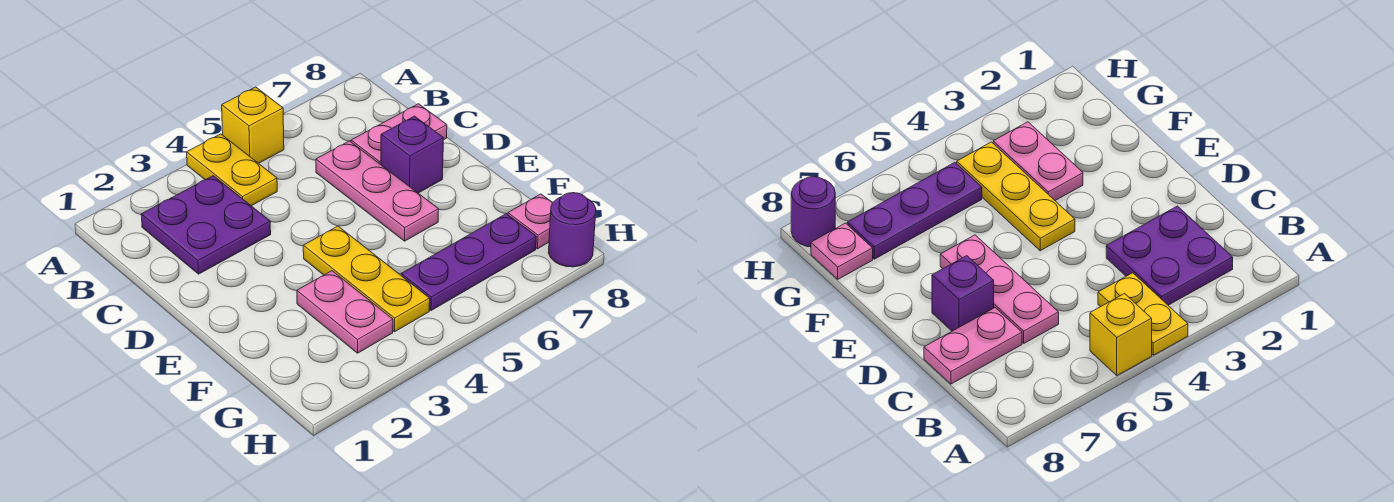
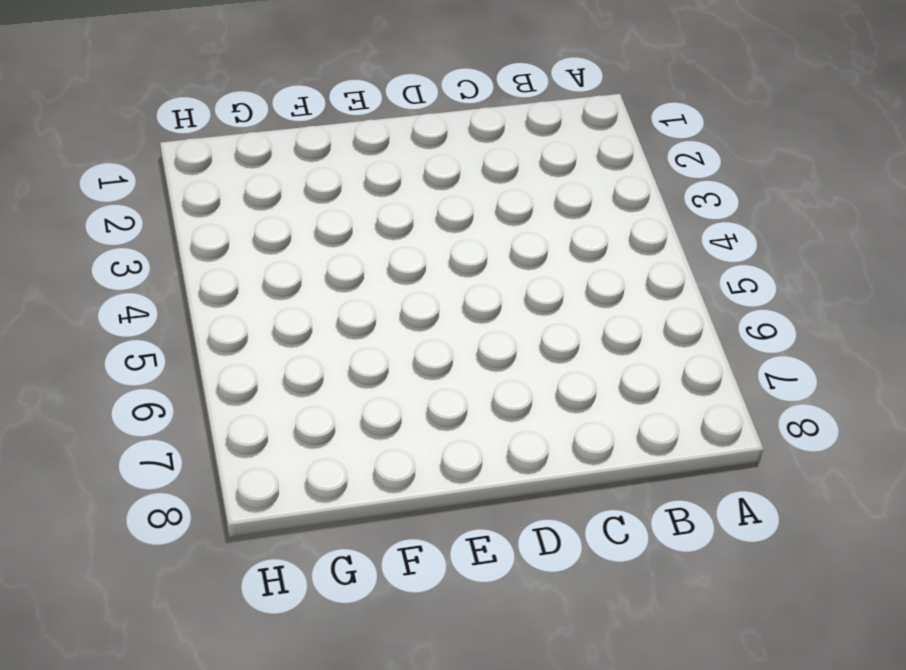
none -> yellow plate A4:B4 level 1
none -> yellow brick A5 level 1

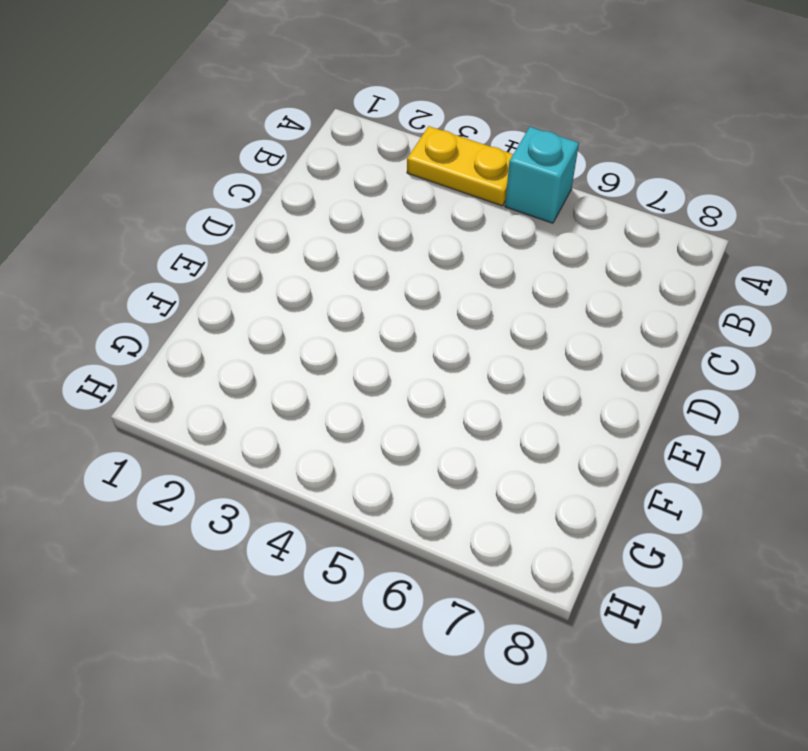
yellow plate A3:A4 level 1 -> yellow plate A4:B4 level 1
cyan brick A5 level 1 -> yellow brick A5 level 1
none -> purple plate B2:C3 level 1
none -> pink plate C6:E6 level 1

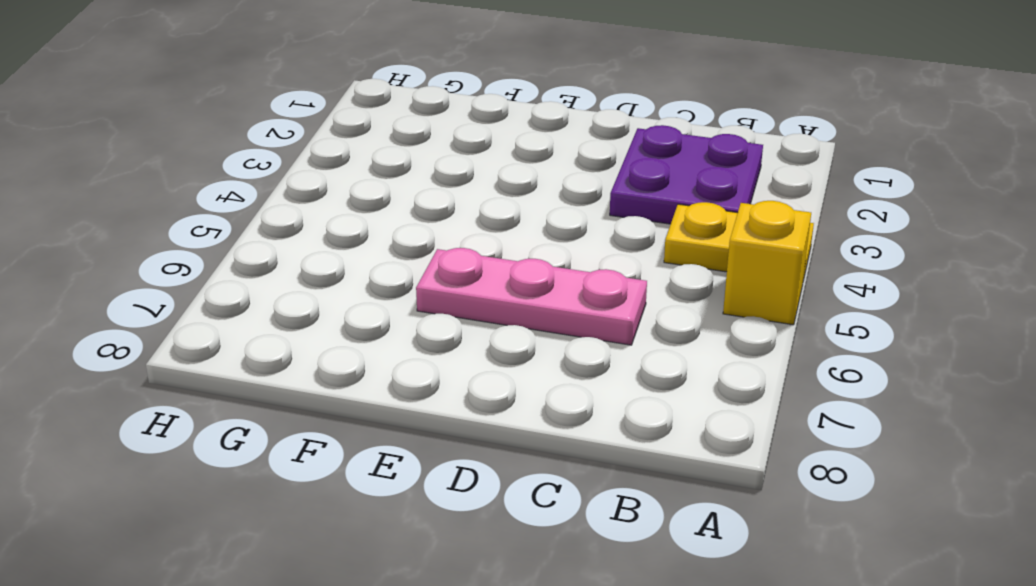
none -> pink plate C7:C8 level 1
none -> purple brick D7 level 1

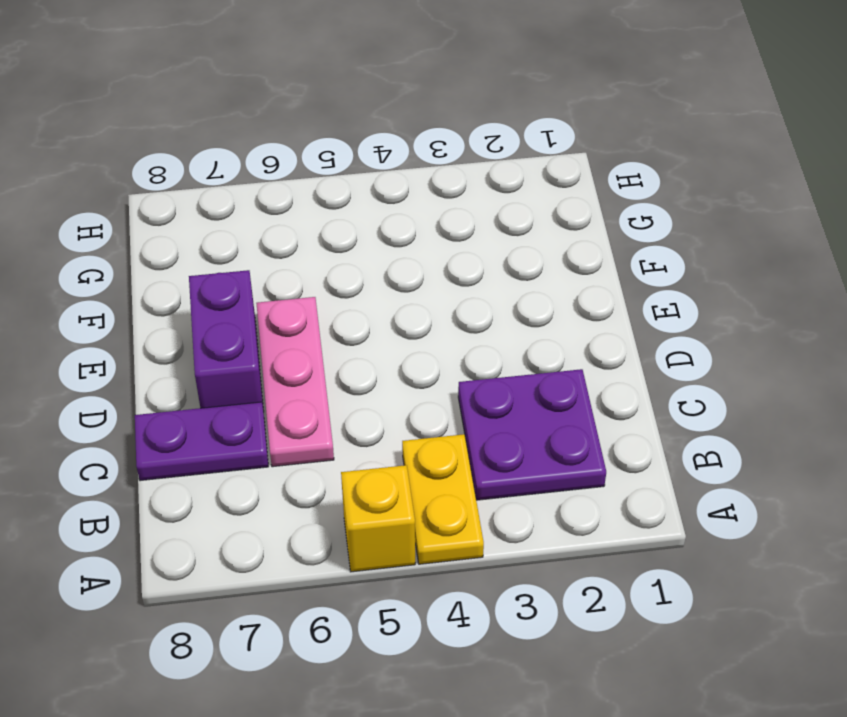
purple plate C7:C8 level 1 -> pink plate C7:C8 level 1
purple brick D7:E7 level 1 -> purple brick D7 level 1
none -> yellow plate E4:G4 level 1
none -> pink plate F3:G3 level 1

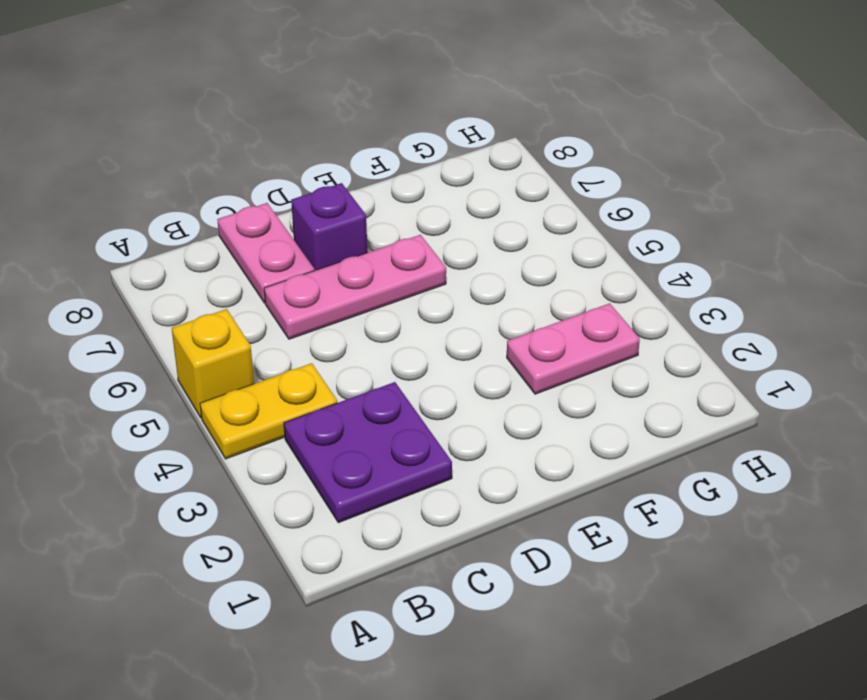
none -> yellow plate E4:G4 level 1
none -> purple plate G5:G7 level 1

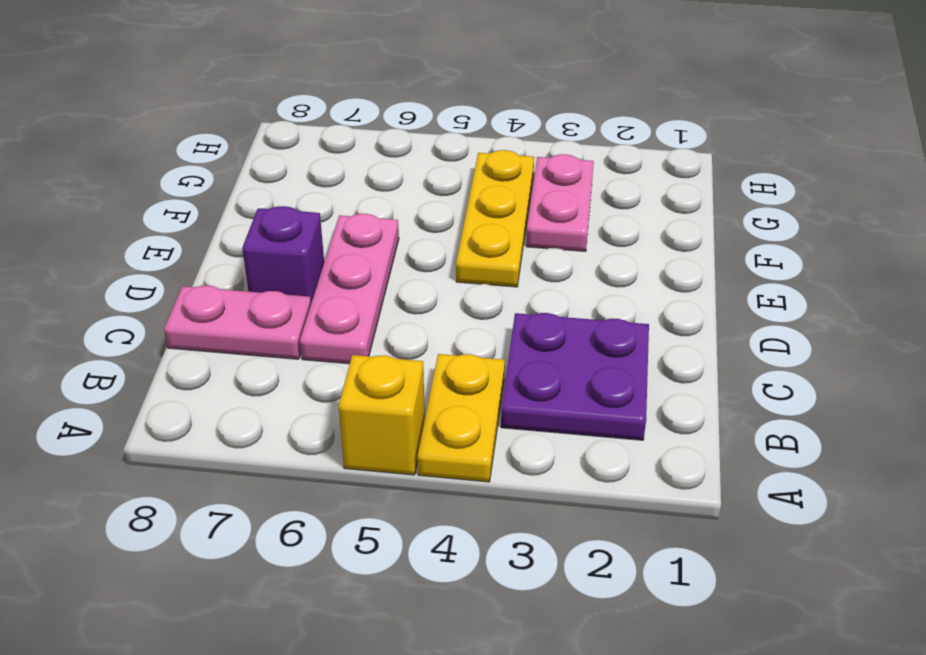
none -> purple plate G5:G7 level 1
none -> pink plate G8 level 1

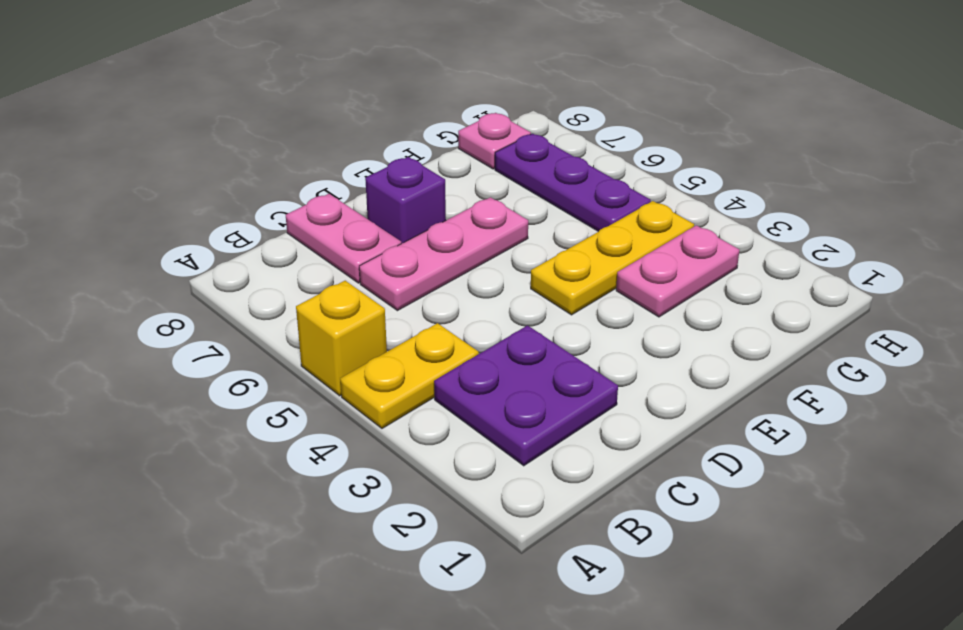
none -> purple round brick H8 level 1

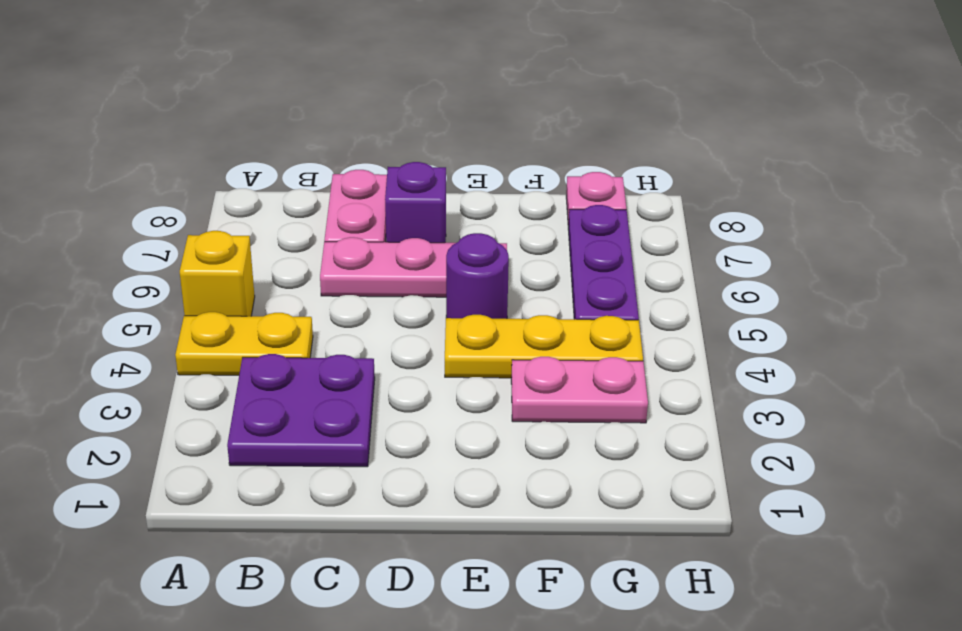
purple round brick E5 level 1 -> purple round brick H8 level 1

